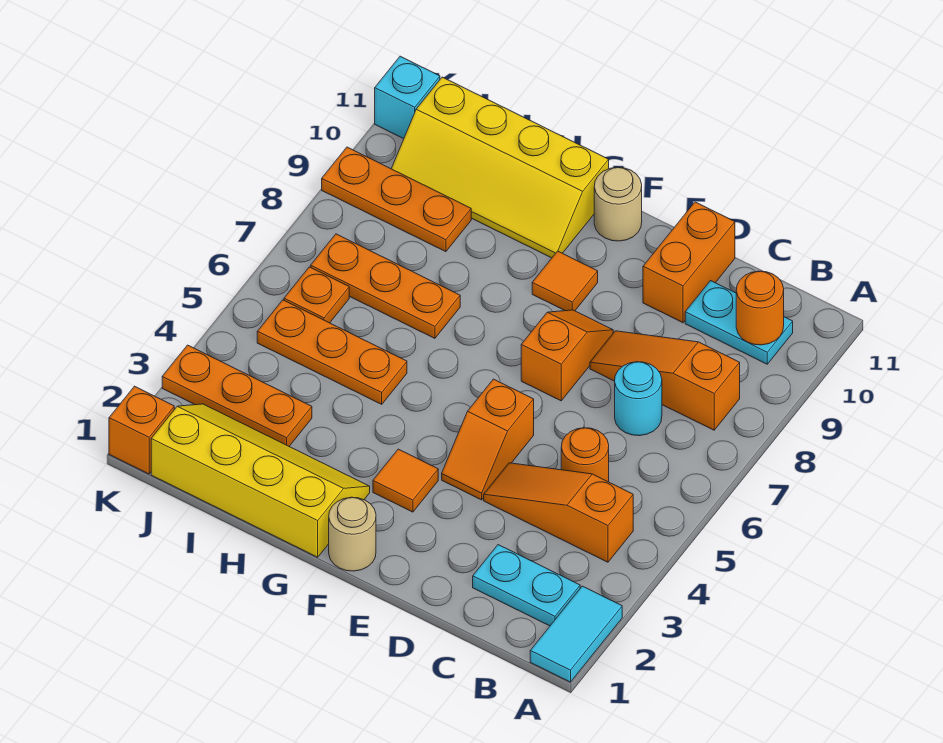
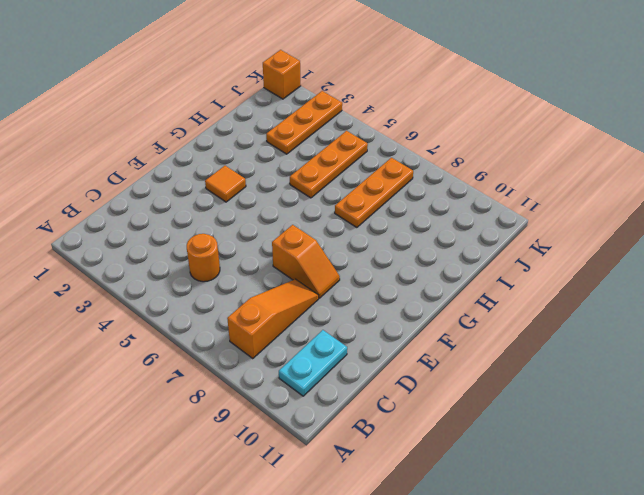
none -> cyan tile A1:A2 level 1
none -> cyan plate B2:C2 level 1
none -> orange slope B4:D4 level 1 top B

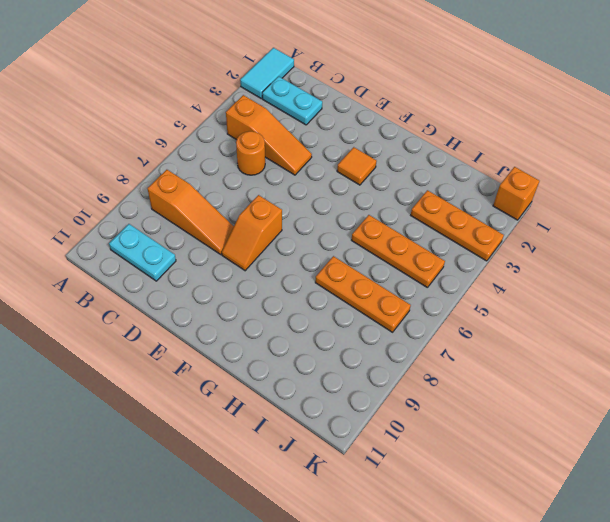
none -> cyan round brick C7 level 1
none -> orange brick D10:D11 level 1
none -> orange slope E4:E5 level 1 top 5

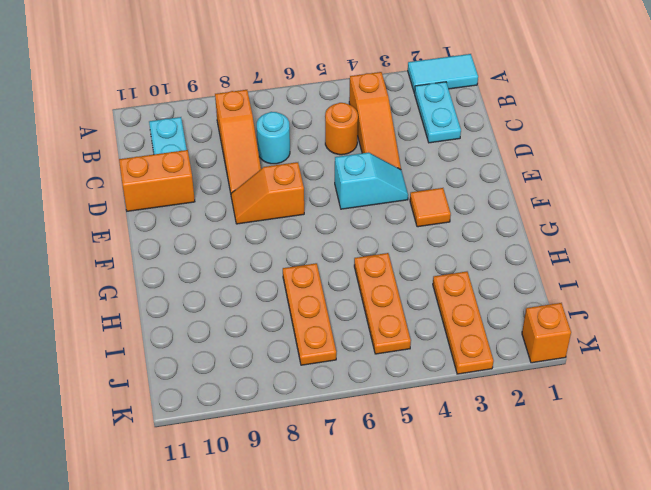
cyan slope E4:E5 level 1 top 5 -> orange slope E4:E5 level 1 top 5
none -> tan round brick F1 level 1
none -> orange tile F9 level 1
none -> tan round brick F11 level 1

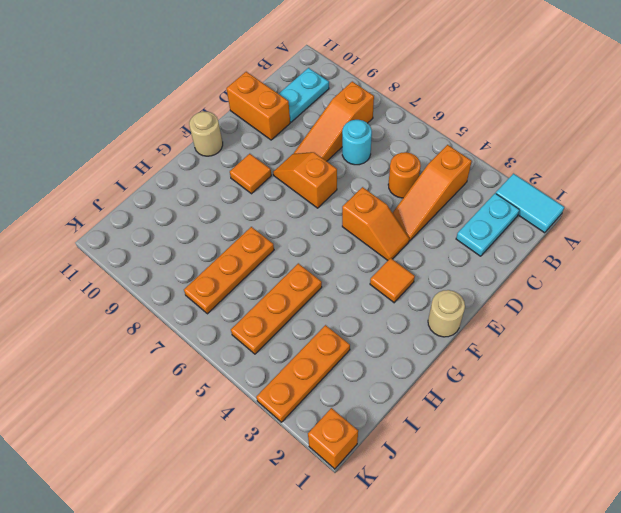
none -> yellow slope G1:J2 level 1 top 1
none -> yellow slope G10:J11 level 1 top 11
none -> orange plate I9:K9 level 1

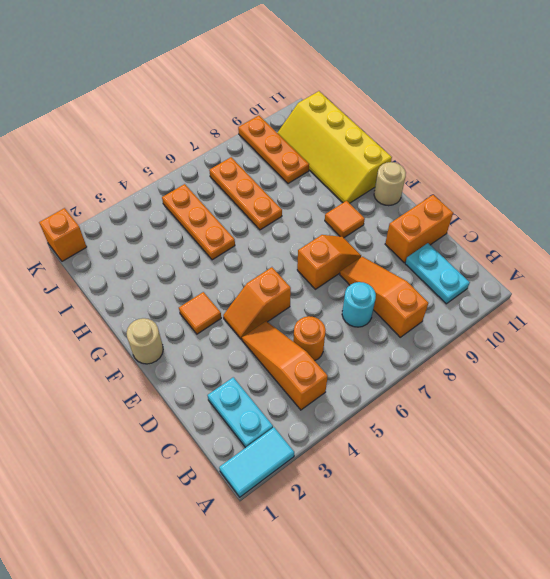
none -> yellow slope G1:J2 level 1 top 1
none -> orange plate I3:K3 level 1
none -> orange plate J6 level 1

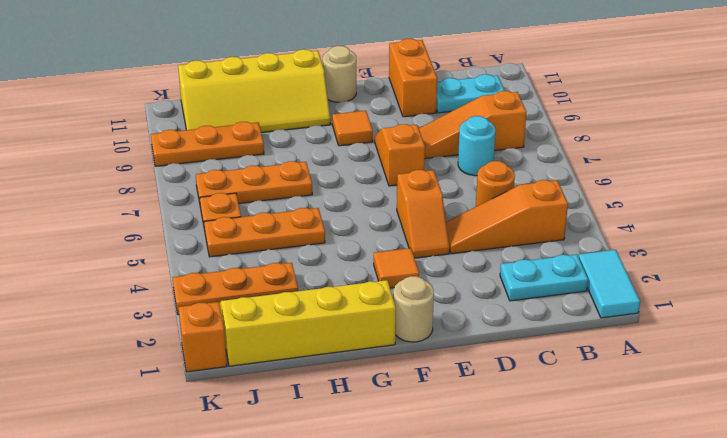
none -> cyan brick K11 level 1
none -> orange round brick B10 level 2

